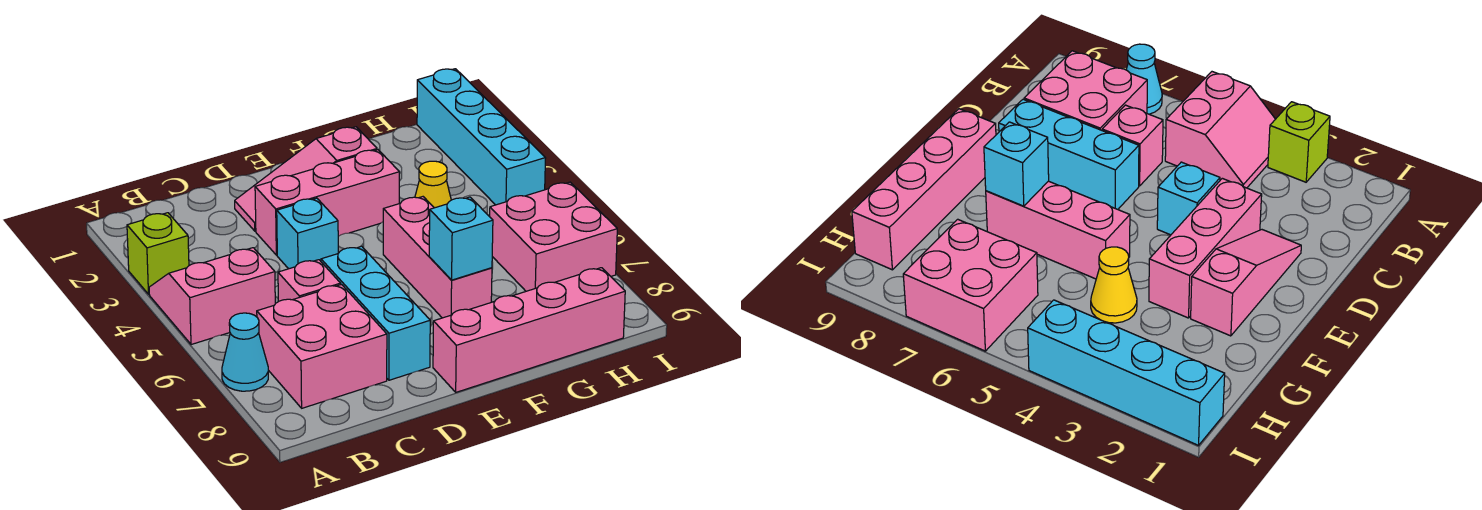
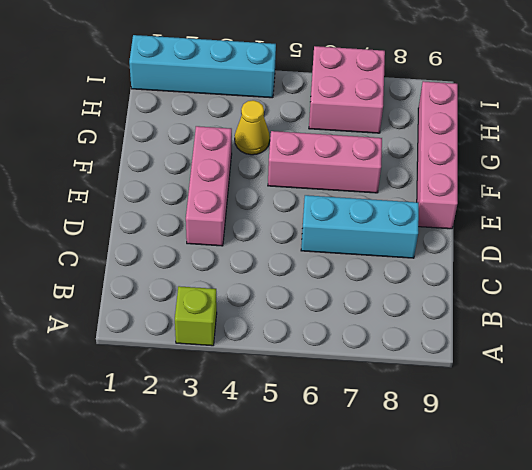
none -> pink slope A4:B5 level 1 top 5
none -> cyan cone A7 level 1
none -> pink brick B7:C8 level 1

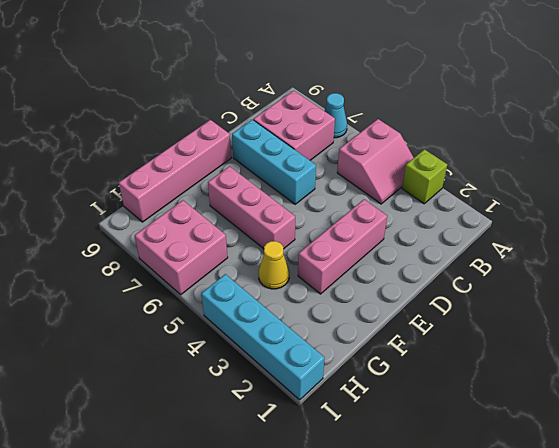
none -> pink brick C6 level 1
none -> pink slope D2:F2 level 1 top F
none -> cyan brick D4 level 1

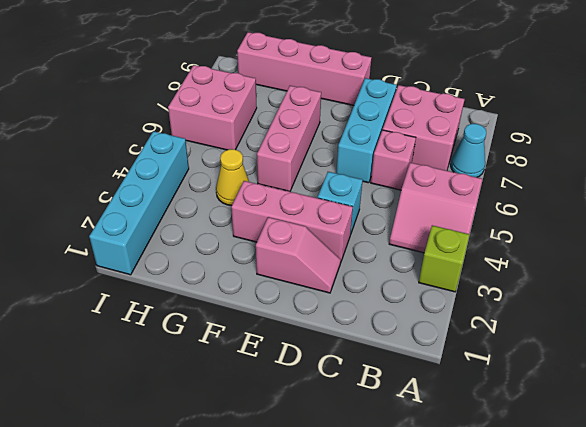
pink slope D2:E2 level 1 top E -> pink slope D2:F2 level 1 top F
none -> cyan brick F7 level 2

